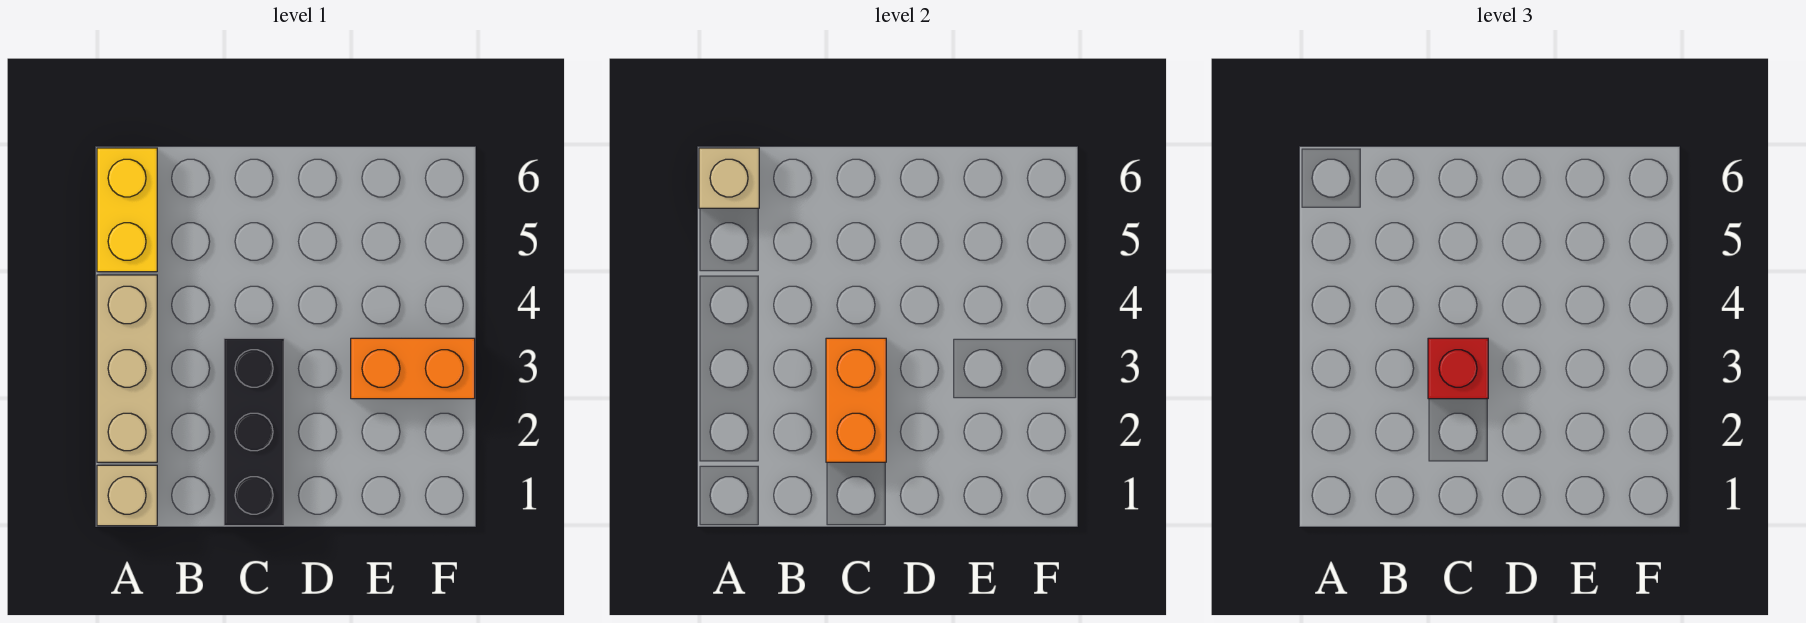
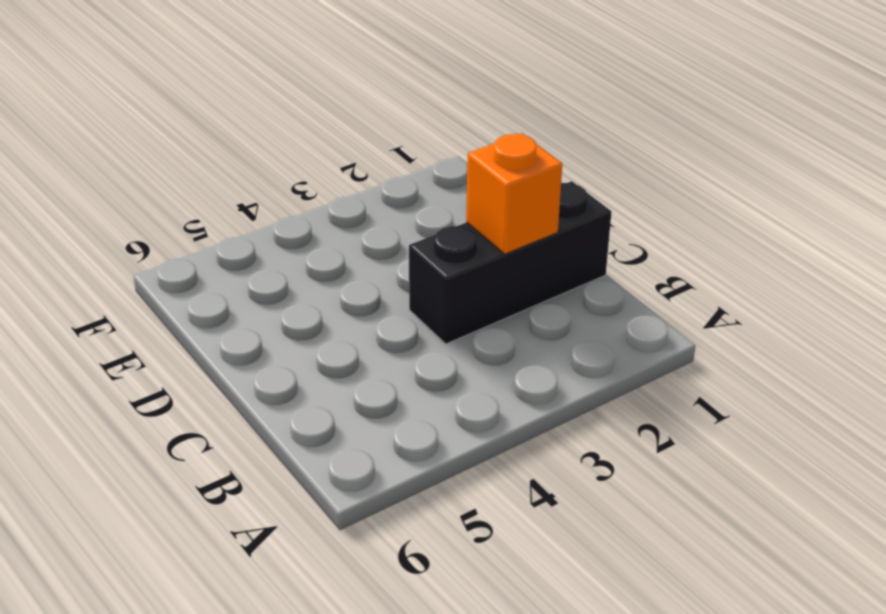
orange brick C2 level 2 -> orange brick C2:C3 level 2
none -> tan brick A1 level 1
none -> tan brick A2:A4 level 1

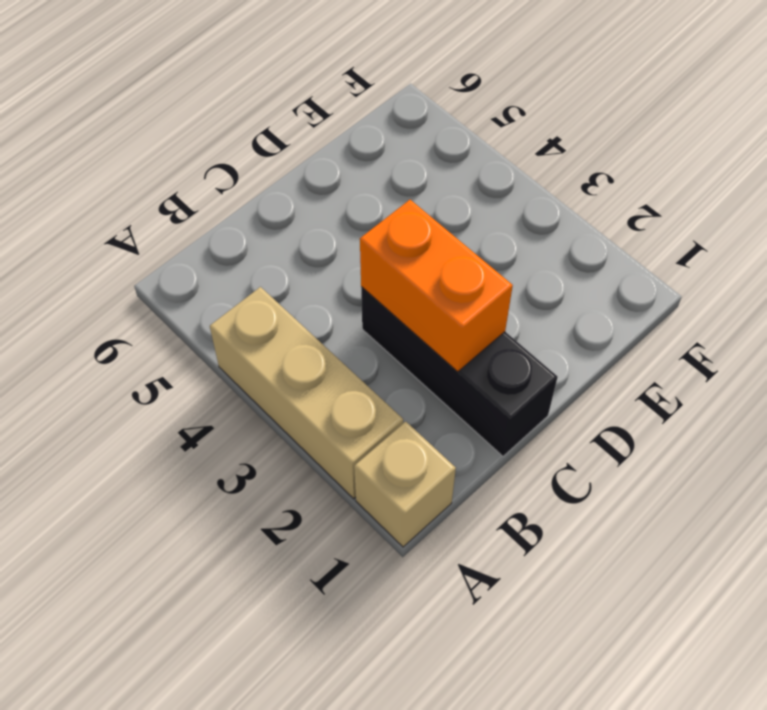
none -> yellow brick A5:A6 level 1
none -> orange brick E3:F3 level 1

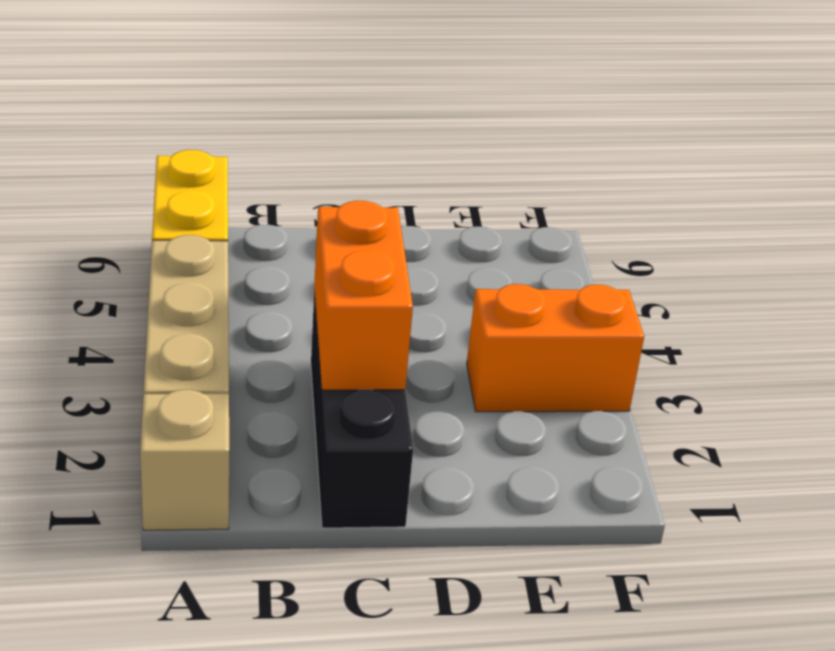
none -> tan brick A6 level 2
none -> red brick C3 level 3

